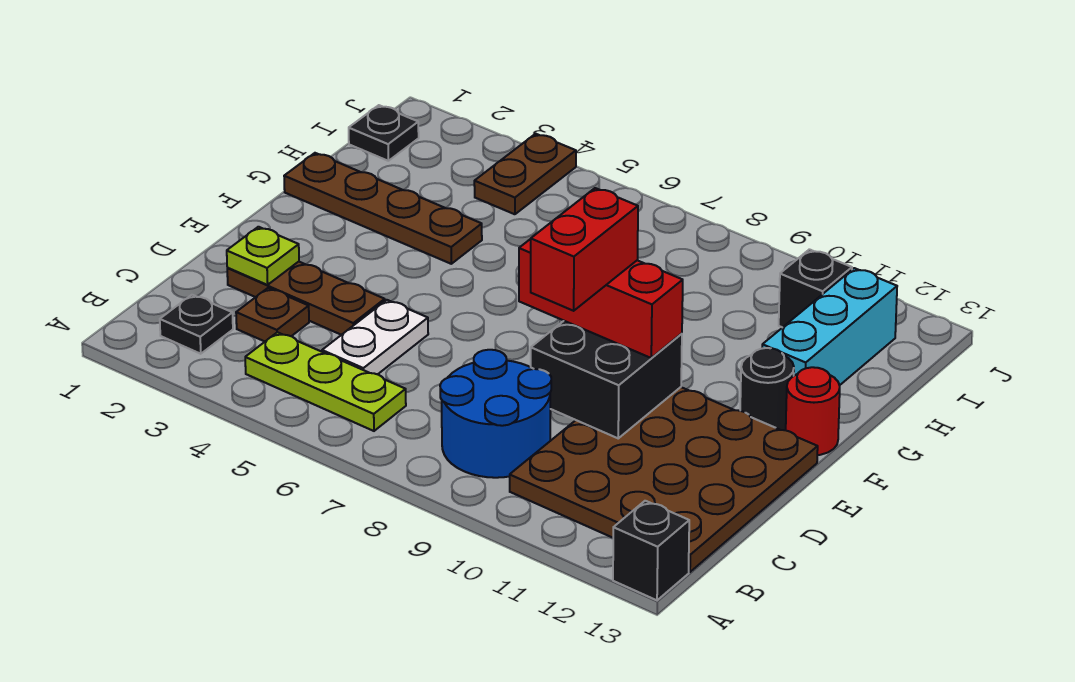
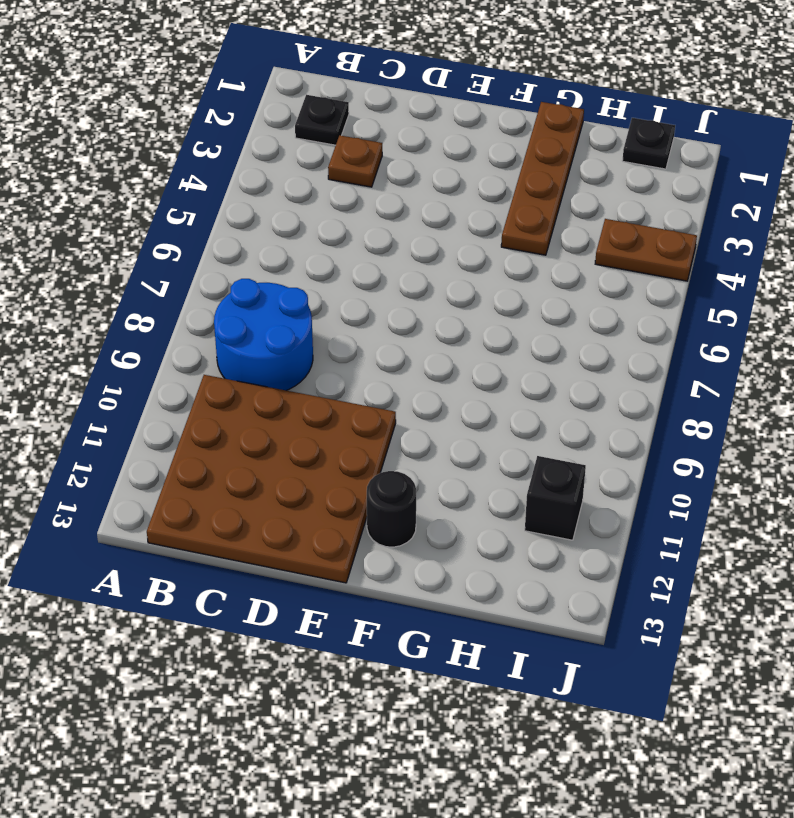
none -> black brick A13 level 1
none -> lime plate B4:B6 level 1
none -> white plate C5:D5 level 1

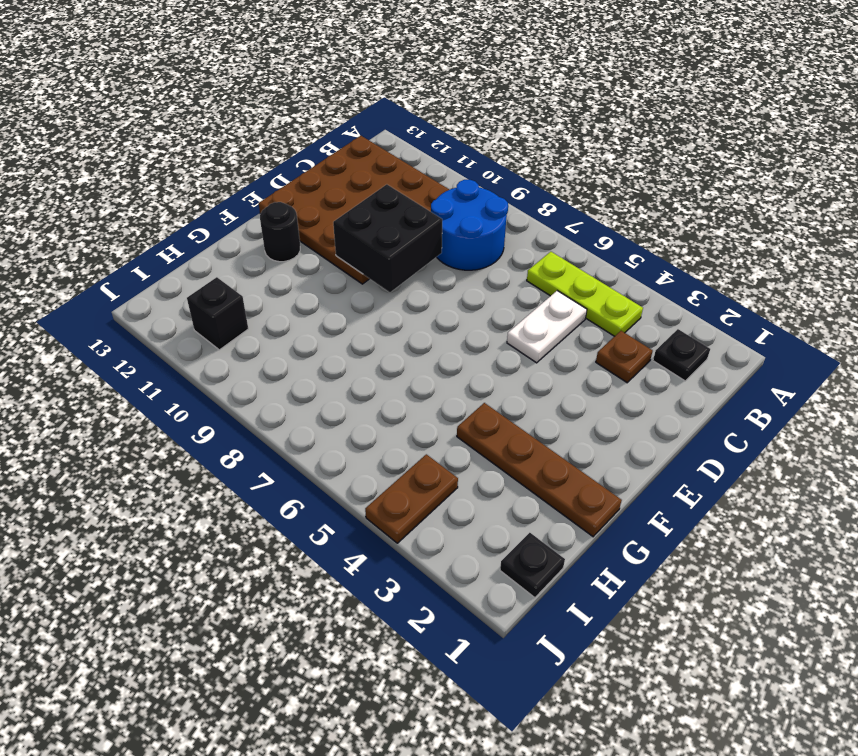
none -> black brick A13 level 1
none -> brown plate D2:D4 level 1
none -> red round brick F13 level 1

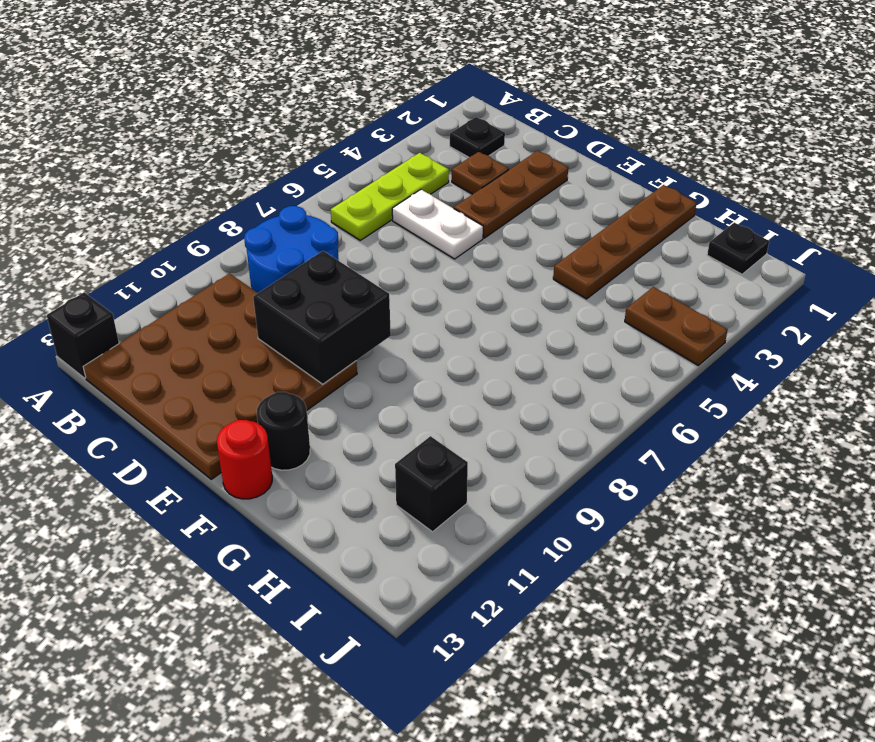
none -> cyan brick G12:I12 level 1
none -> lime plate D2 level 2
none -> red brick E8:E10 level 3

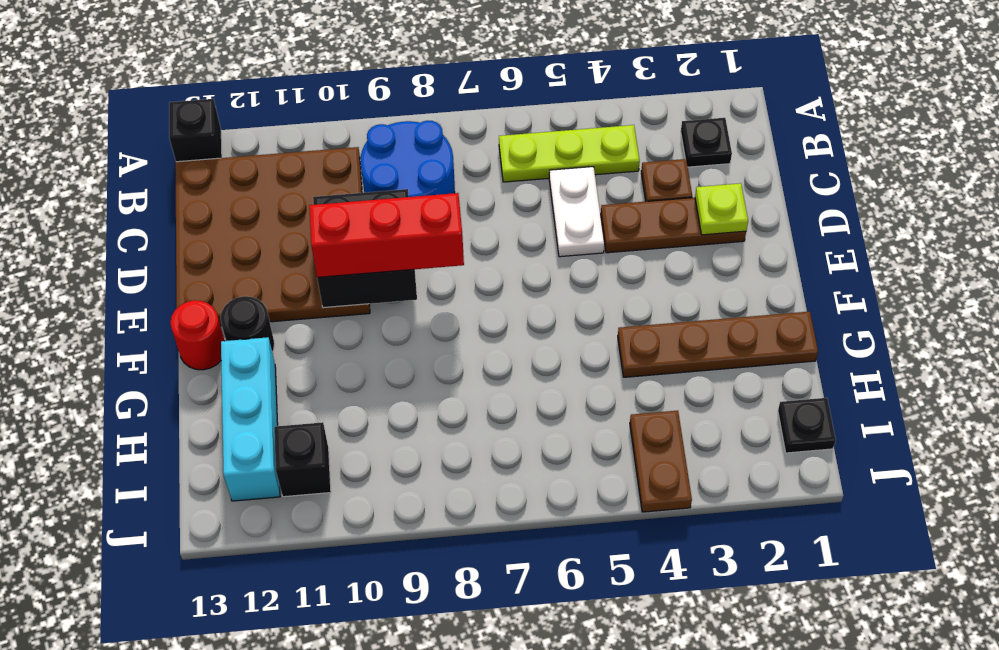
none -> red brick D9:E9 level 4

